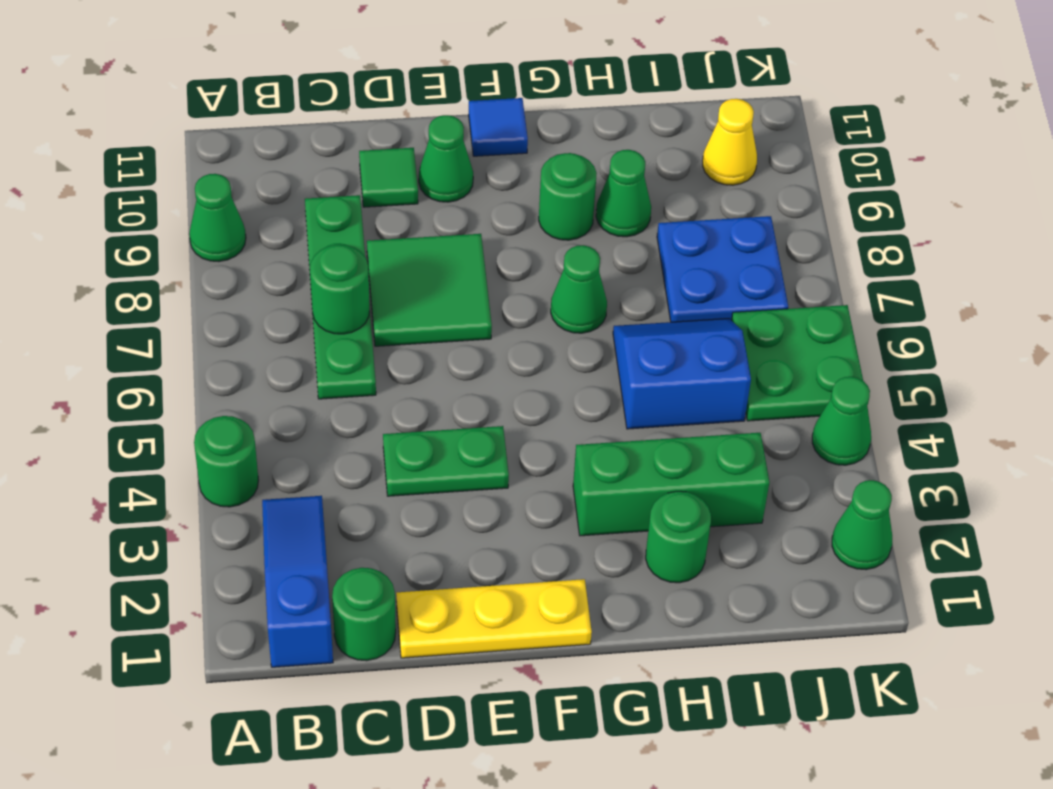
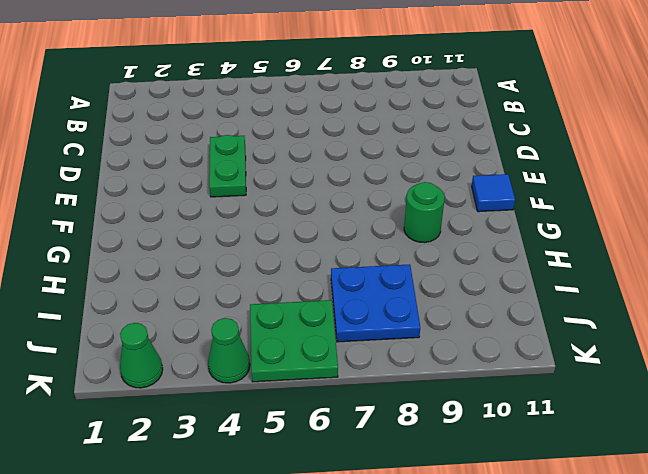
none -> green round brick A4 level 1
none -> green cone A9 level 1
none -> blue slope B1:B3 level 1 top 1

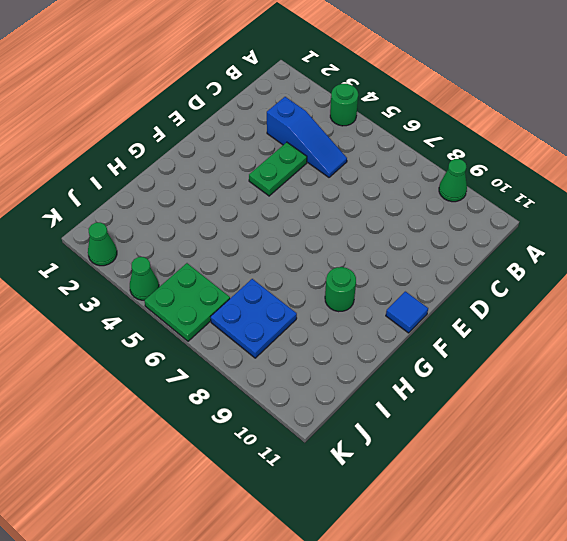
blue slope C3:C5 level 1 top 3 -> blue slope B1:B3 level 1 top 1
none -> green round brick C1 level 1
none -> green plate C6:C9 level 1
none -> yellow plate D1:F1 level 1

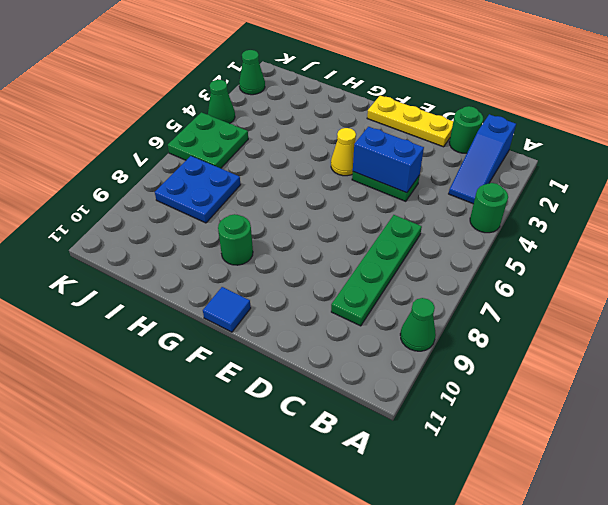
blue brick D4:E4 level 2 -> none
yellow cone F4 level 1 -> yellow cone J10 level 1
none -> green tile D7:E8 level 1
none -> green tile D10 level 1
none -> green cone E10 level 1

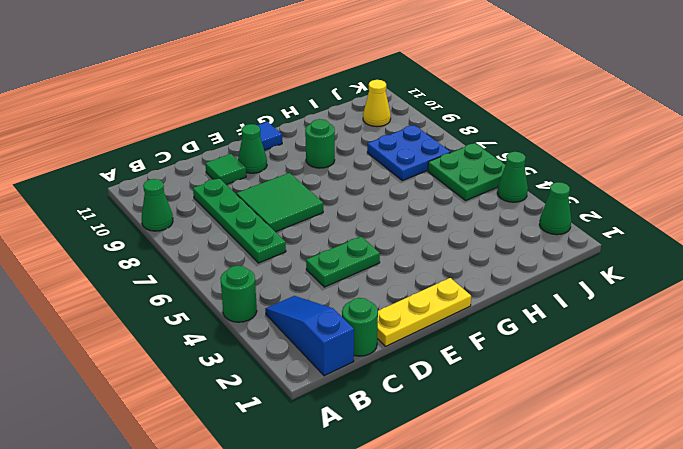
none -> green brick G3:I3 level 1
none -> green cone G7 level 1
none -> green round brick H2 level 1

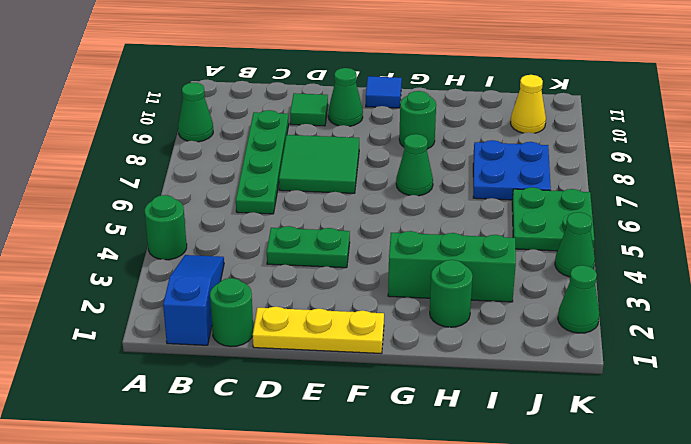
none -> blue slope H5:I6 level 1 top 5
none -> green cone H9 level 1
none -> green round brick C7 level 2

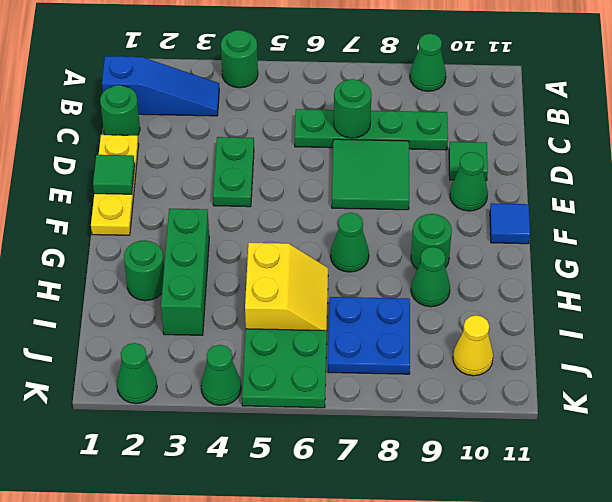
green tile E1 level 2 -> none
yellow slope H5:I6 level 1 top 5 -> blue slope H5:I6 level 1 top 5

